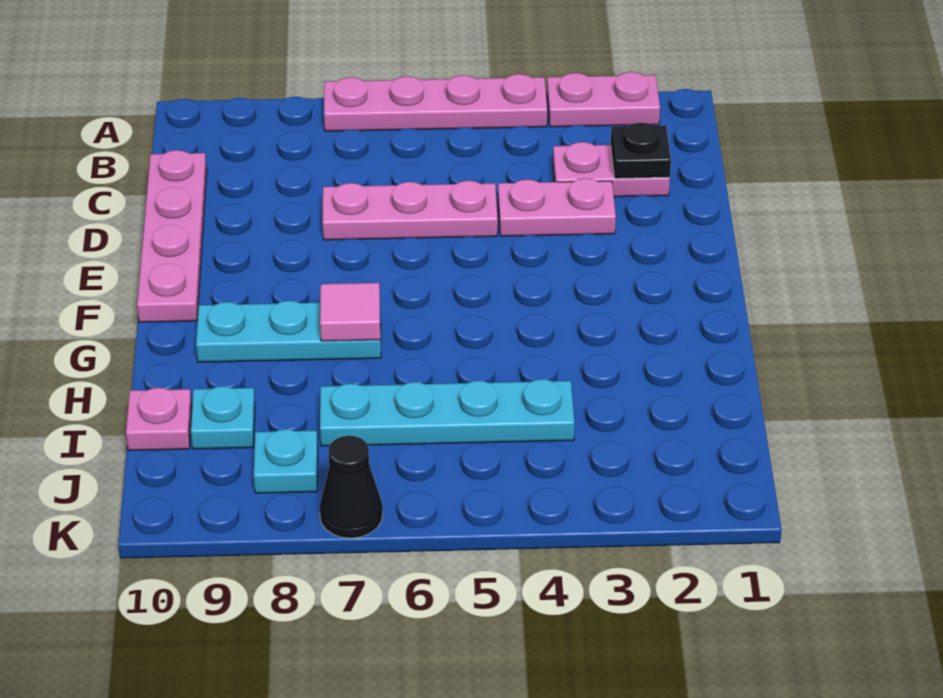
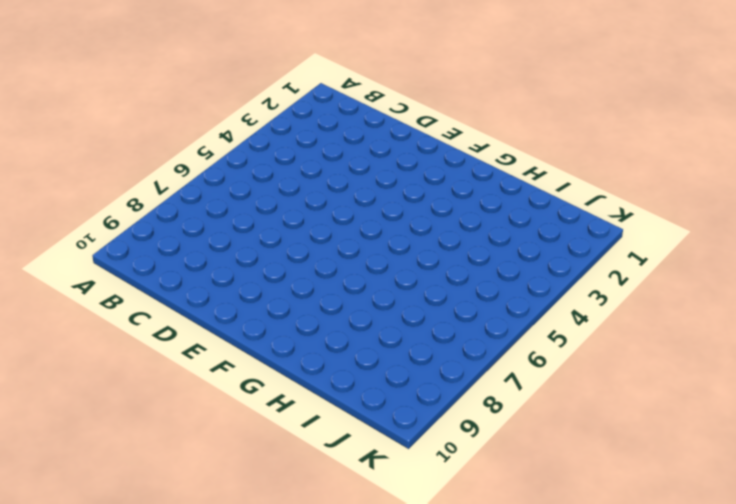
none -> pink plate A2:A3 level 1
none -> pink plate A4:A7 level 1
none -> pink plate C2:C3 level 1

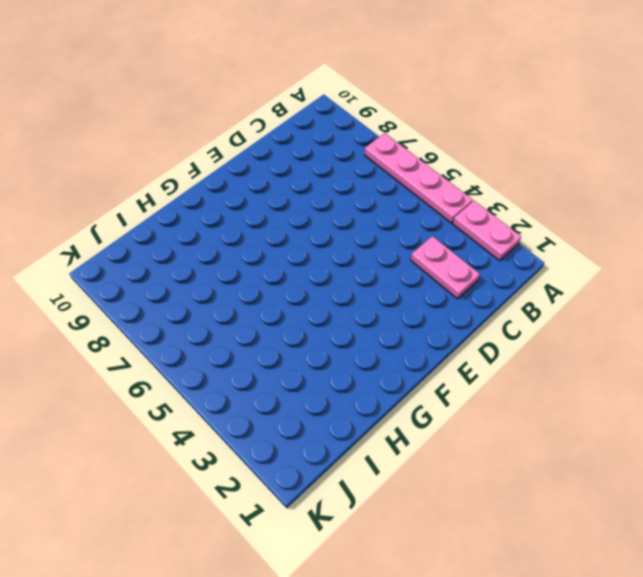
none -> pink plate C10:F10 level 1
none -> pink plate D3:D4 level 1
none -> pink plate D5:D7 level 1

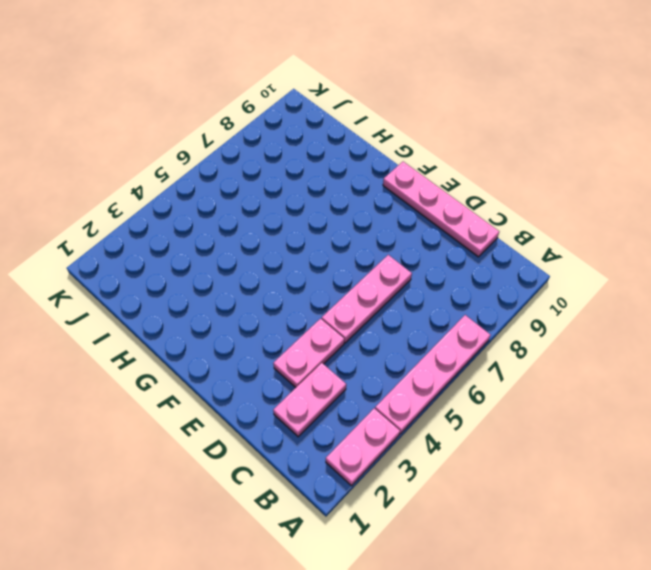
none -> cyan plate G7:G9 level 1
none -> cyan plate I4:I7 level 1
none -> cyan plate I9 level 1

